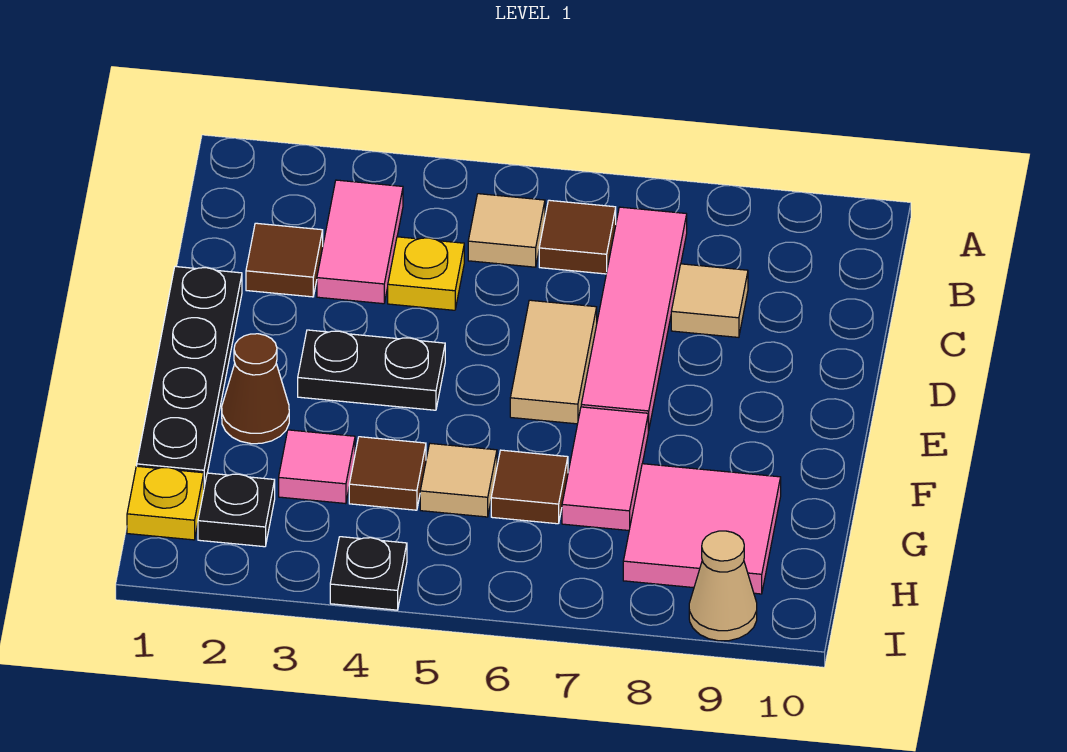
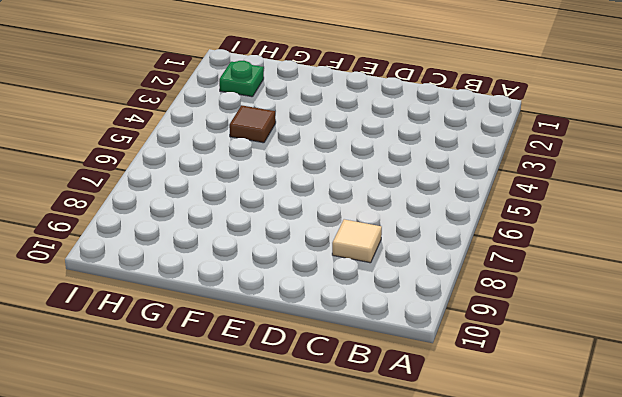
green plate H2 level 1 -> black plate H2 level 1
none -> pink tile B3:C3 level 1
none -> tan tile B5 level 1
none -> brown tile B6 level 1

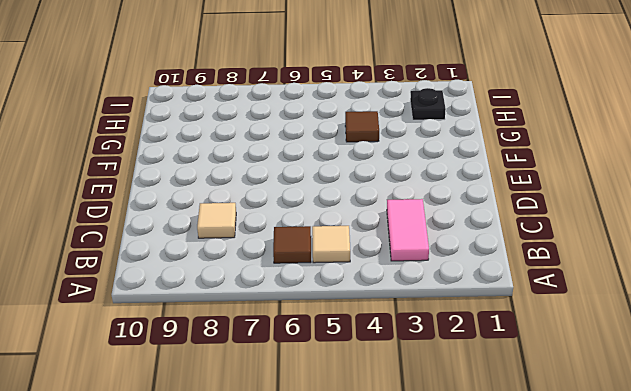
none -> pink tile B7:E7 level 1
none -> brown tile C2 level 1
none -> yellow plate C4 level 1

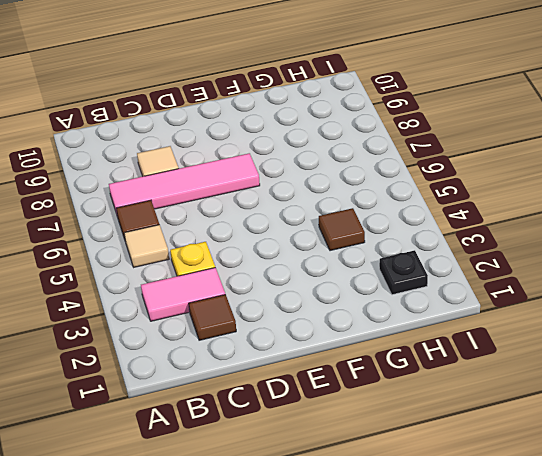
none -> black plate D1:G1 level 1
none -> tan tile D6:E6 level 1
none -> black plate E3:E4 level 1

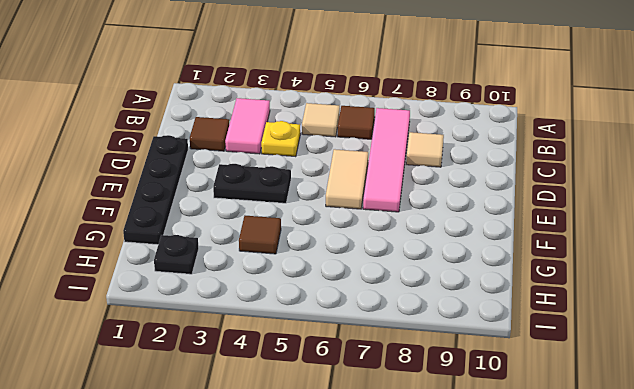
none -> brown cone F2 level 1
none -> pink tile F7:G7 level 1
none -> pink tile G3 level 1

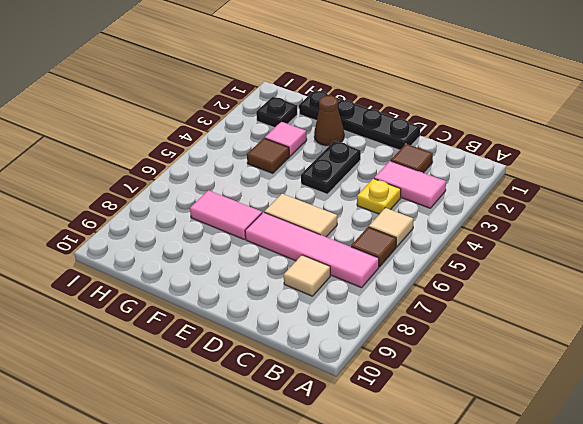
none -> tan tile G5 level 1
none -> brown tile G6 level 1
none -> pink tile G8:H9 level 1

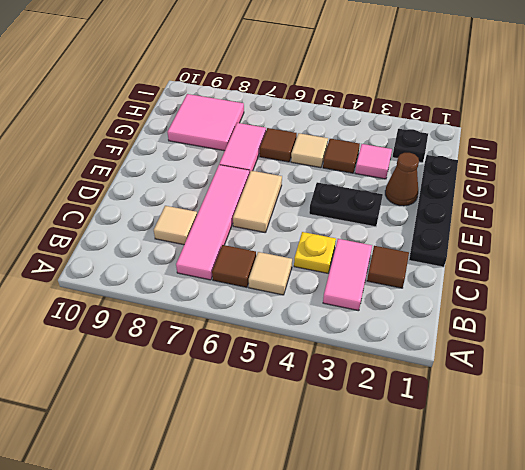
none -> yellow plate H1 level 1
none -> black plate I4 level 1
none -> tan cone I9 level 1

